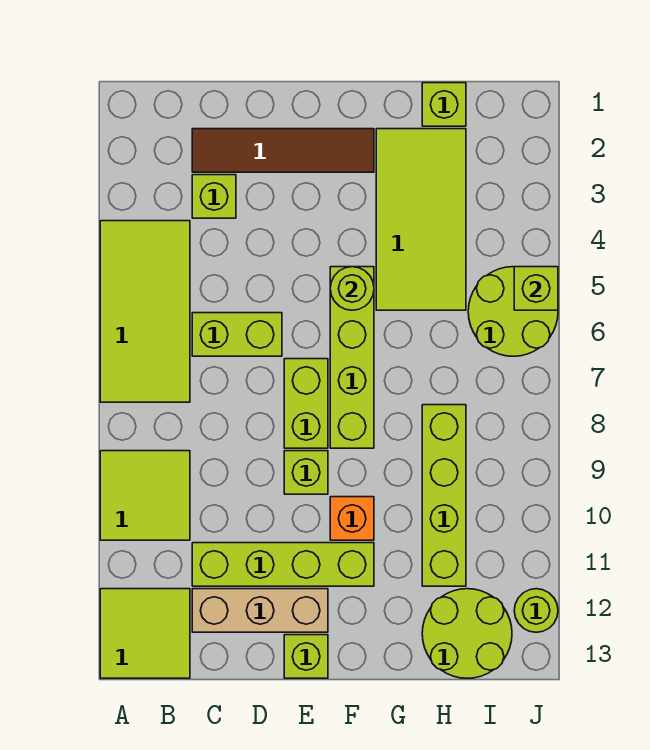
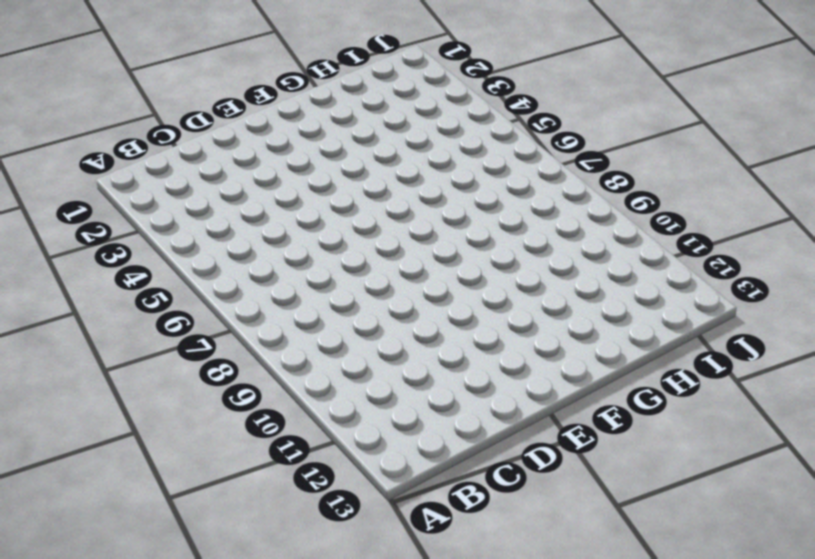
none -> lime tile A4:B7 level 1
none -> lime tile A9:B10 level 1
none -> lime tile A12:B13 level 1

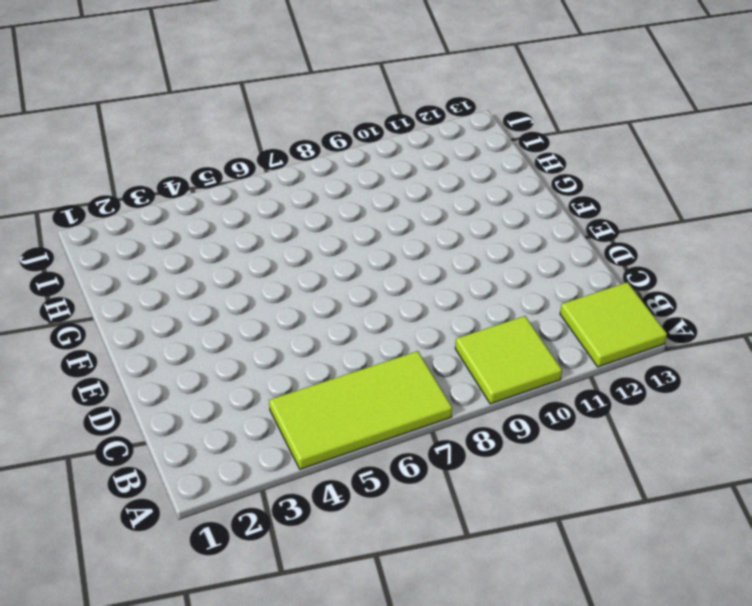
none -> brown tile C2:F2 level 1
none -> lime brick C3 level 1
none -> lime brick C6:D6 level 1

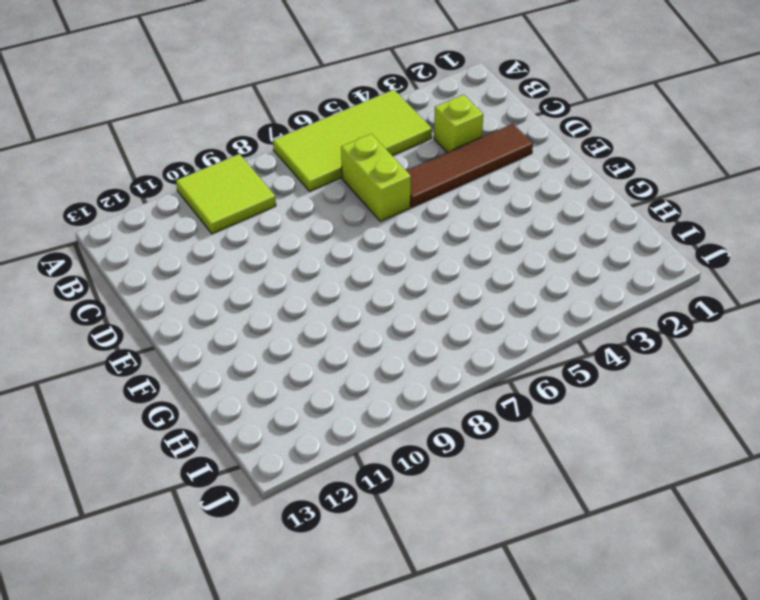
brown tile D2:D5 level 1 -> brown tile C2:F2 level 1
none -> lime tile A12:B13 level 1
none -> lime brick C11:F11 level 1
none -> tan brick C12:E12 level 1

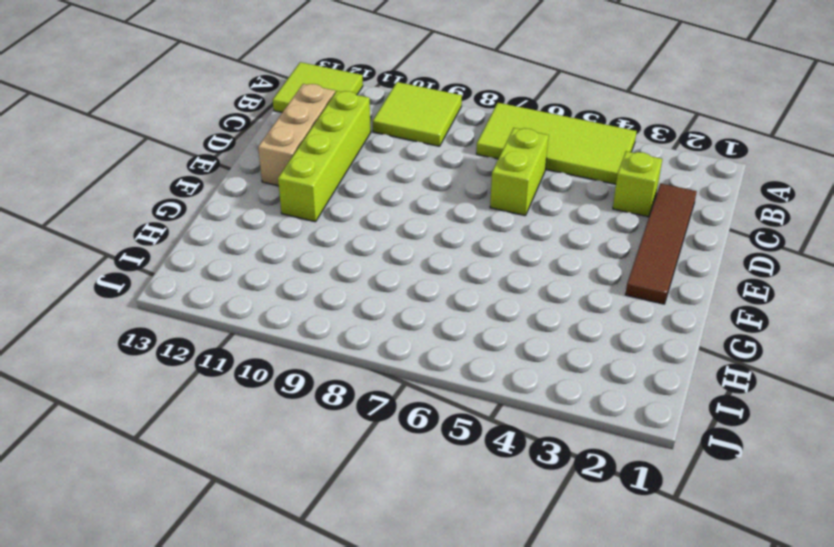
none -> lime brick E7:E8 level 1
none -> lime brick E9 level 1
none -> lime brick E13 level 1

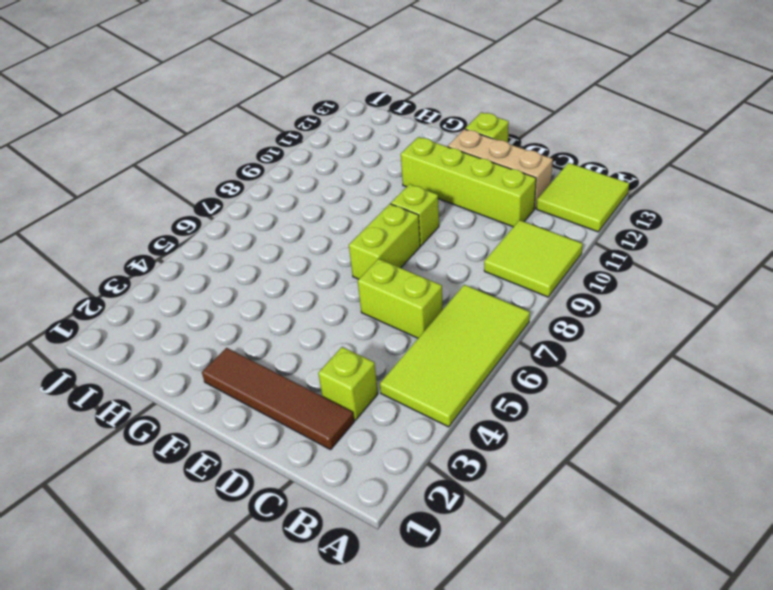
none -> lime brick F5:F8 level 1
none -> orange brick F10 level 1
none -> lime tile G2:H5 level 1

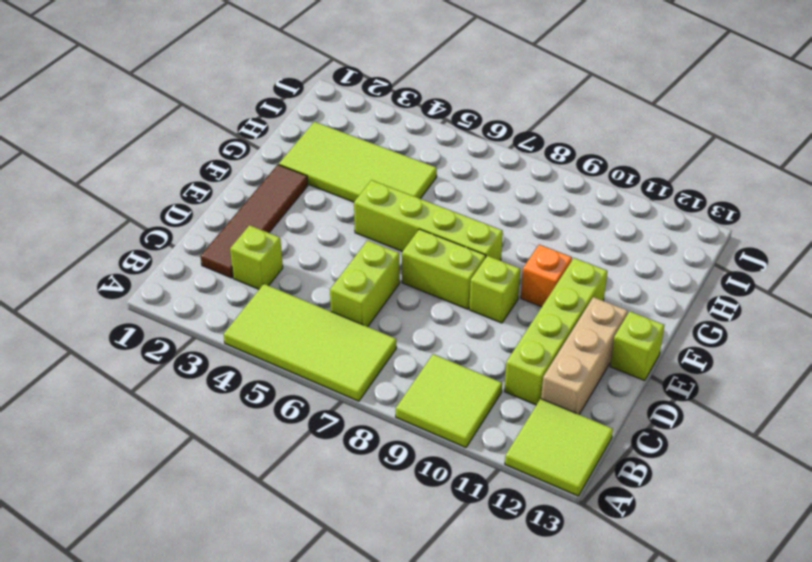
none -> lime brick H1 level 1
none -> lime brick H8:H11 level 1
none -> lime round brick H12:I13 level 1

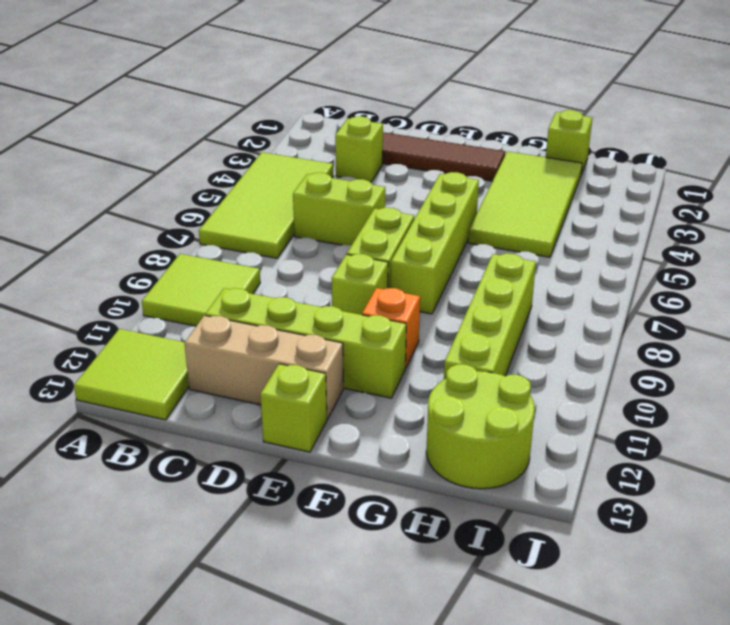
none -> lime round brick I5:J6 level 1
none -> lime round brick J12 level 1
none -> lime round brick F5 level 2

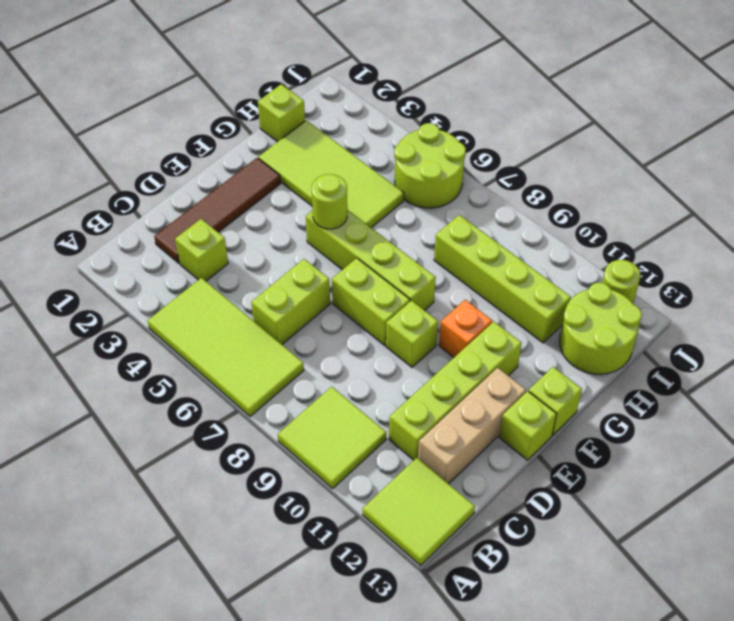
lime brick F13 level 1 -> lime brick J5 level 2

